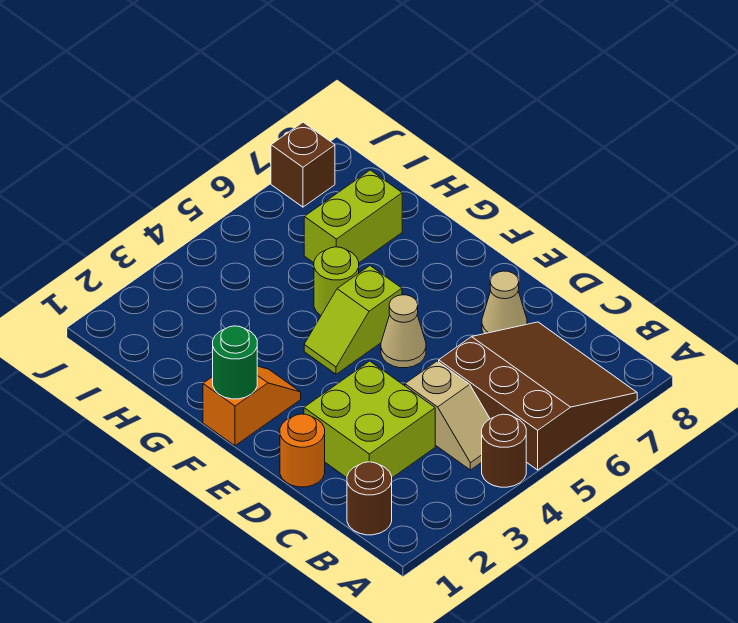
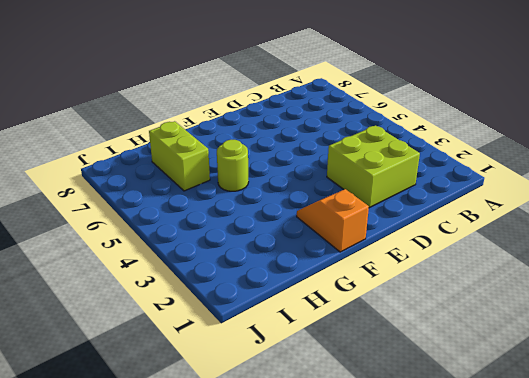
none -> brown round brick A4 level 1
none -> brown slope A5:C7 level 1 top 5
none -> brown round brick B1 level 1

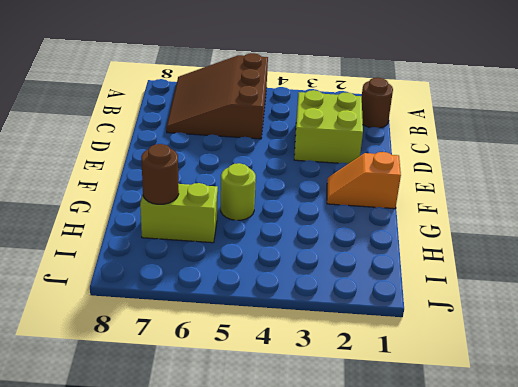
brown round brick H7 level 2 -> brown round brick A4 level 1
none -> tan slope B4:C4 level 1 top C
none -> orange round brick D1 level 1
none -> tan cone D7 level 1

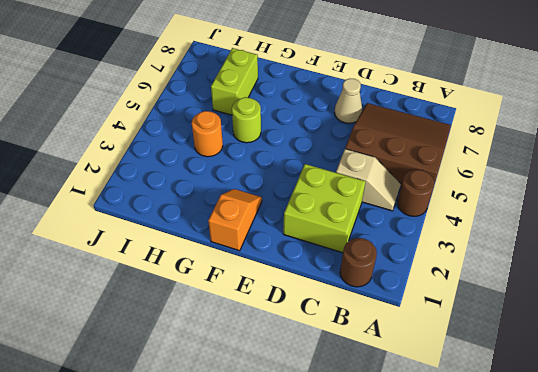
orange round brick H4 level 1 -> orange round brick D1 level 1
none -> tan cone E5 level 1
none -> lime slope F4:F5 level 1 top 5
none -> brown brick J7 level 1

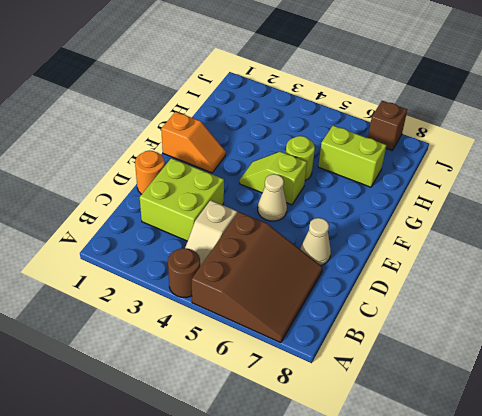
none -> brown round brick B1 level 1
none -> green round brick F1 level 2

